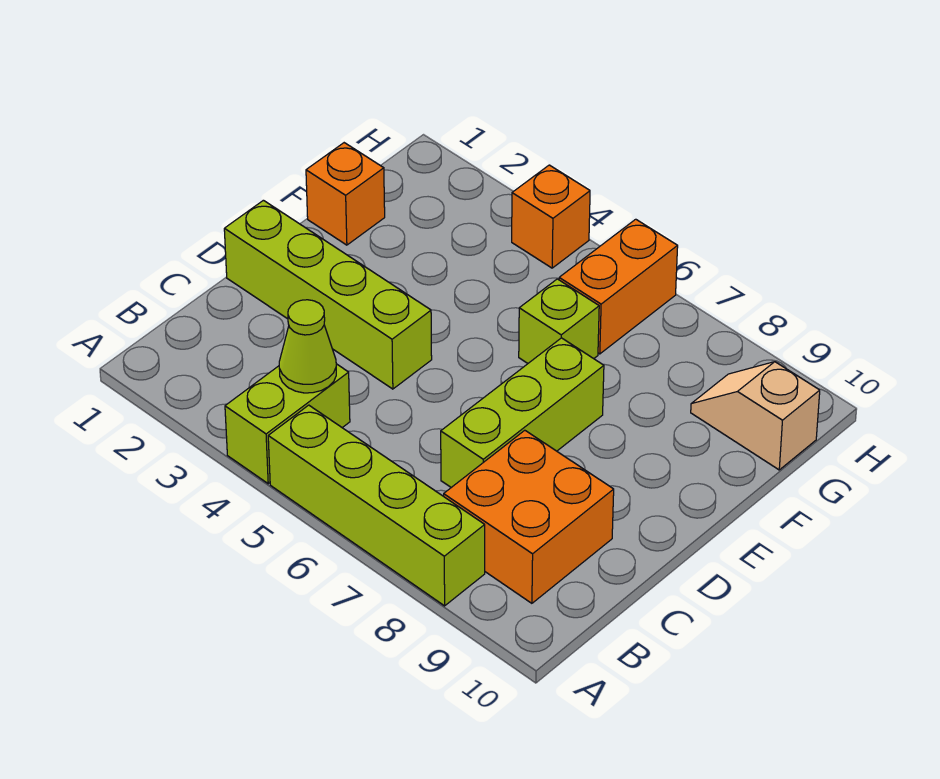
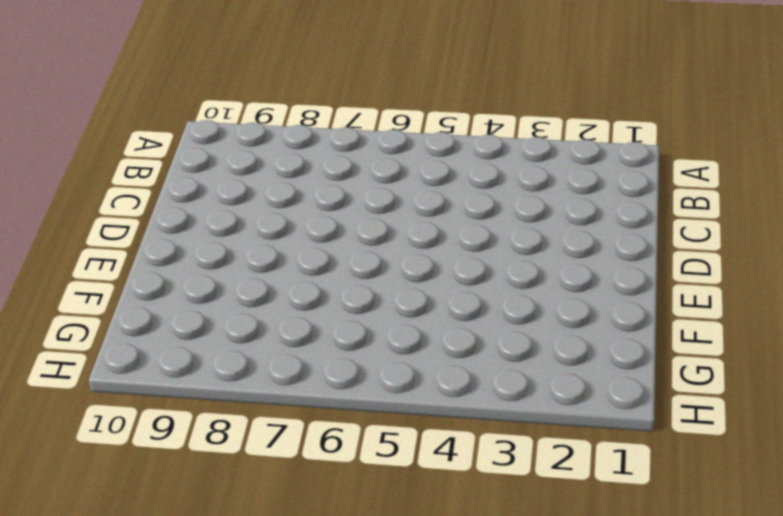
none -> lime brick A4:B4 level 1
none -> lime brick A5:A8 level 1

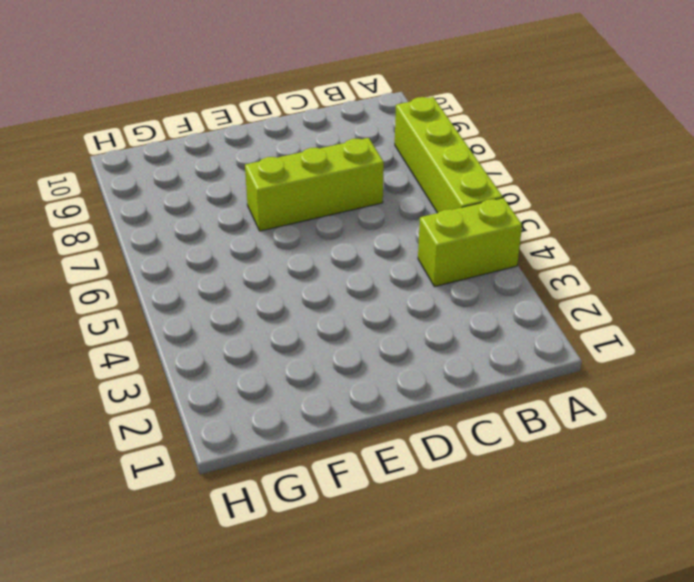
none -> orange brick B8:C9 level 1
none -> lime brick D1:D4 level 1

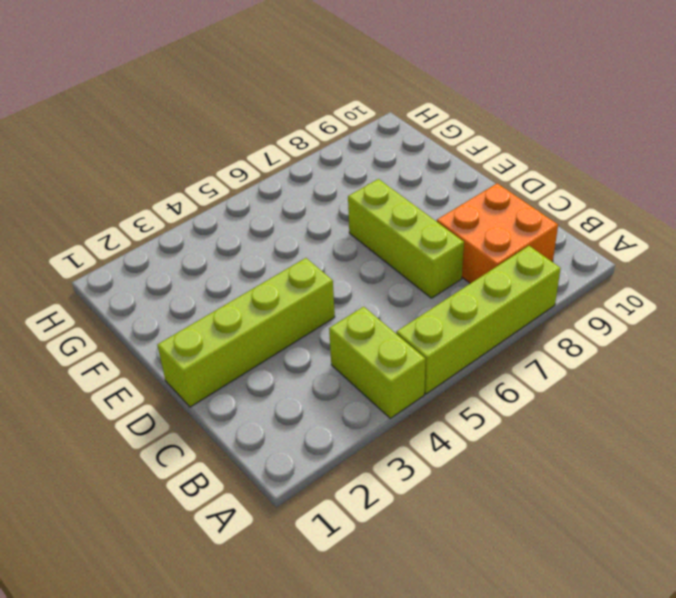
none -> orange brick F1 level 1
none -> lime brick F6 level 1

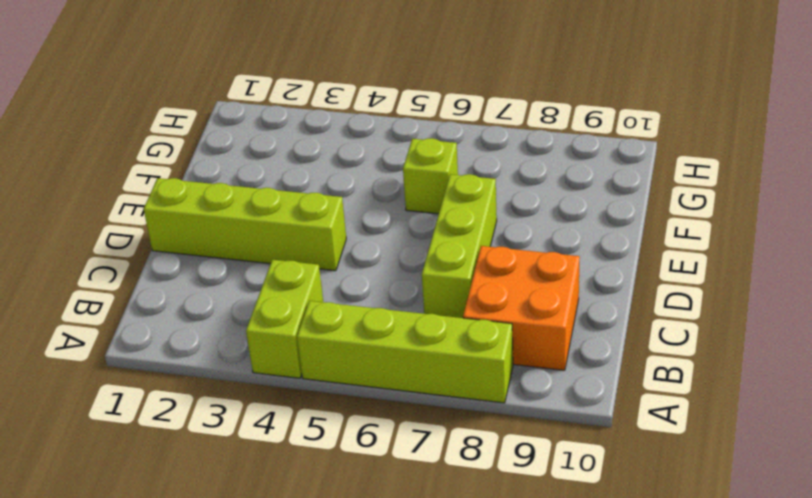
none -> orange brick F1 level 1
none -> orange brick G6:H6 level 1

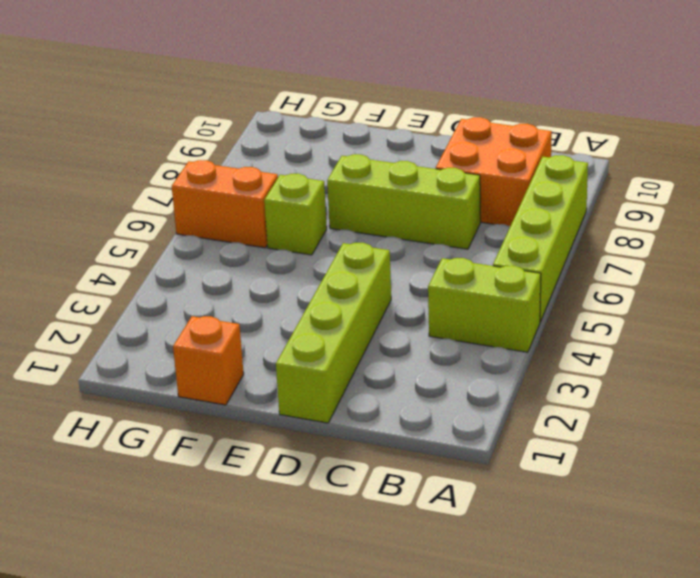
none -> tan slope G9:G10 level 1 top 10
none -> orange brick H4 level 1

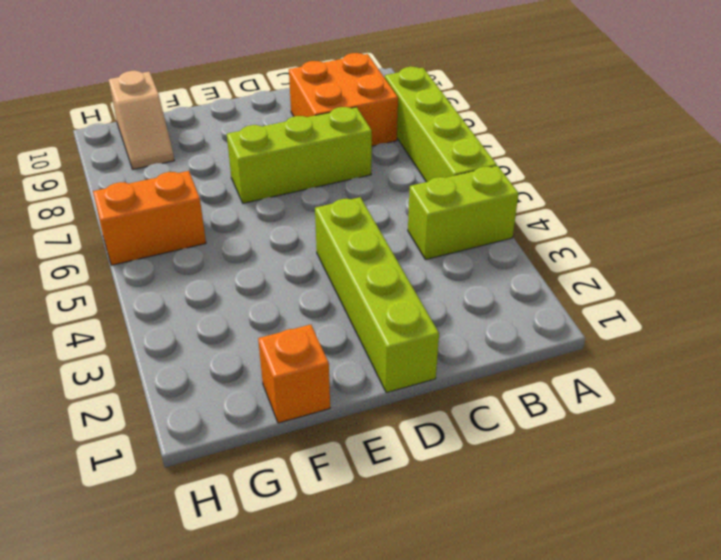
none -> lime brick F6 level 1
none -> orange brick H4 level 1

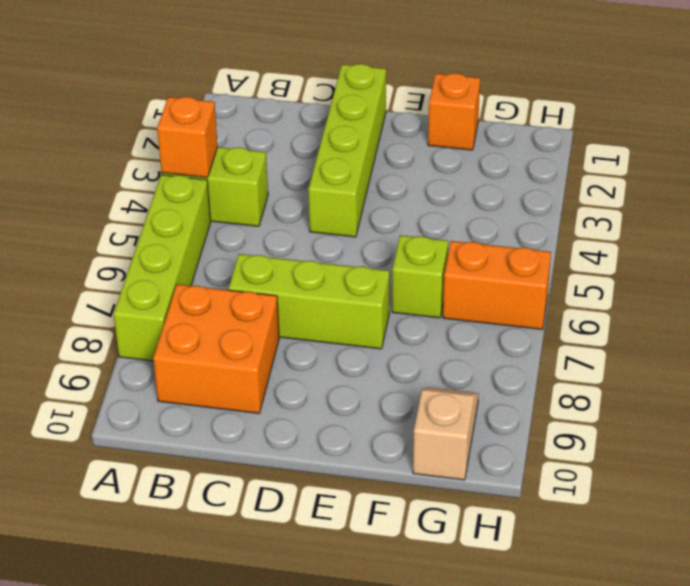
orange brick A4 level 2 -> orange brick H4 level 1
none -> lime cone B4 level 2

